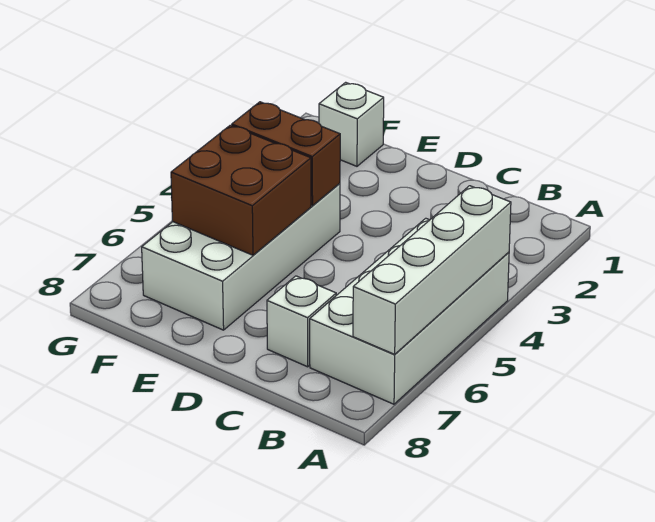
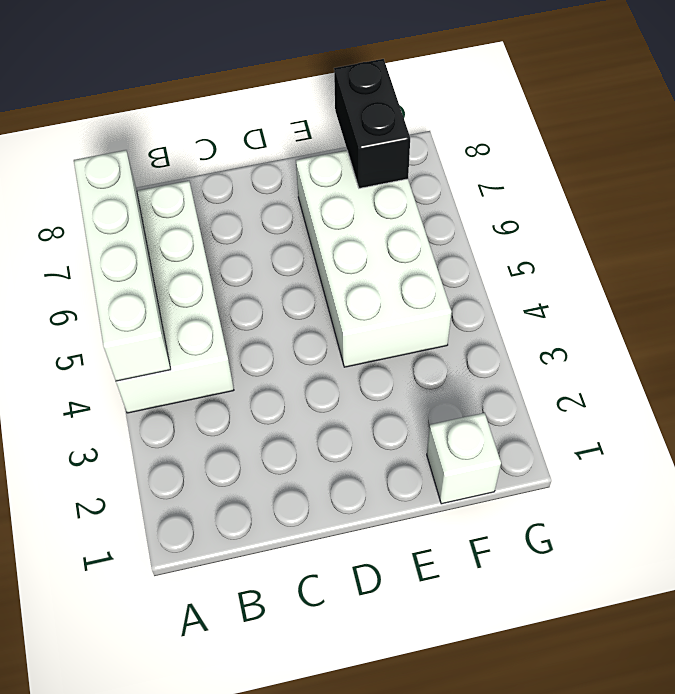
black brick F7:F8 level 2 -> none
none -> white brick C7 level 1
none -> brown brick E4:F4 level 2

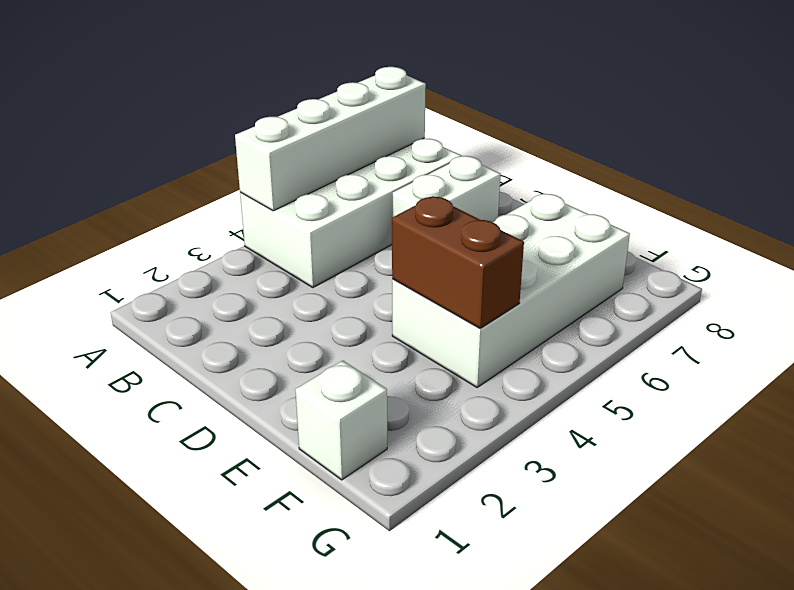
white brick C6:C7 level 1 -> white brick C7 level 1
none -> brown brick E5:F6 level 2

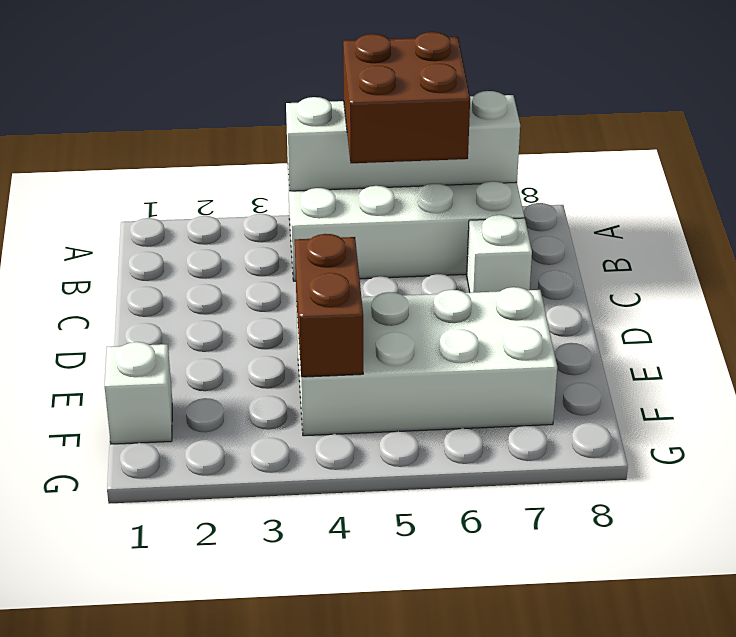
brown brick A5:B6 level 3 -> brown brick E5:F6 level 2

